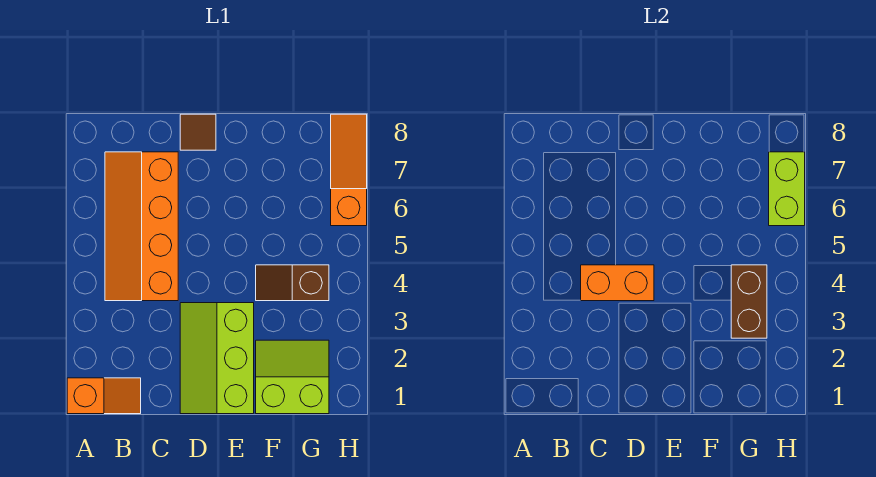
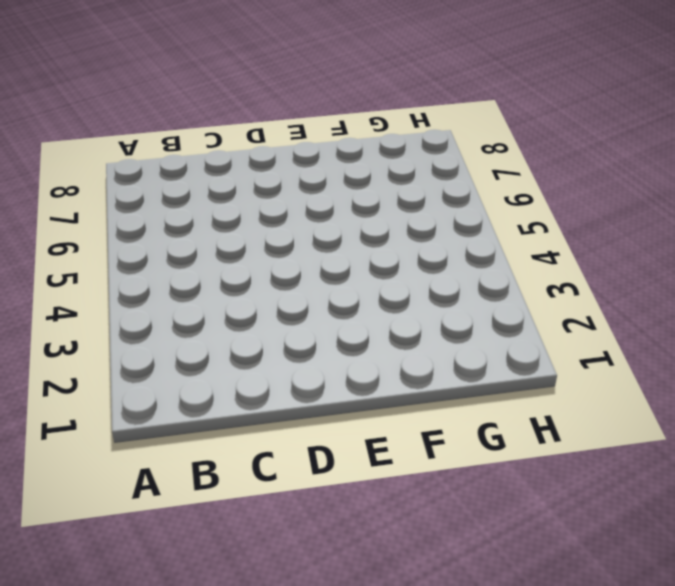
none -> orange slope A1:B1 level 1 top A
none -> orange slope B4:C7 level 1 top C

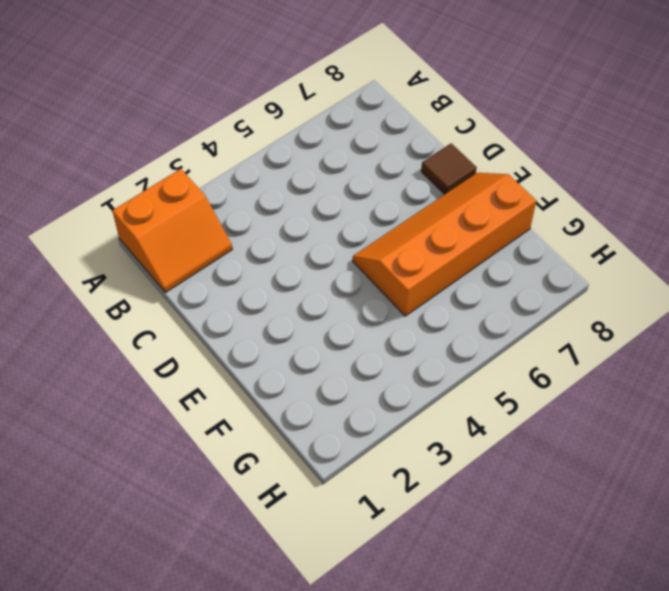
orange slope A1:B2 level 1 top A -> orange slope A1:B1 level 1 top A
orange slope E5:F8 level 1 top F -> orange slope B4:C7 level 1 top C
none -> lime slope D1:E3 level 1 top E
none -> lime slope F1:G2 level 1 top 1

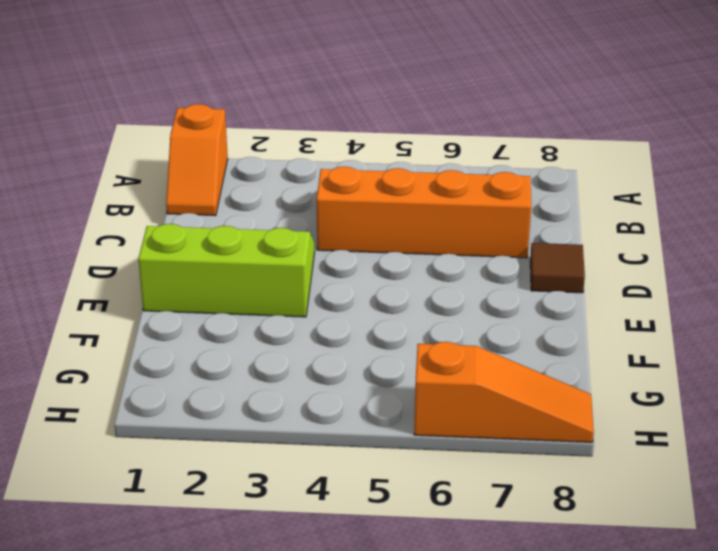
none -> lime slope F1:G2 level 1 top 1
none -> brown slope F4:G4 level 1 top G

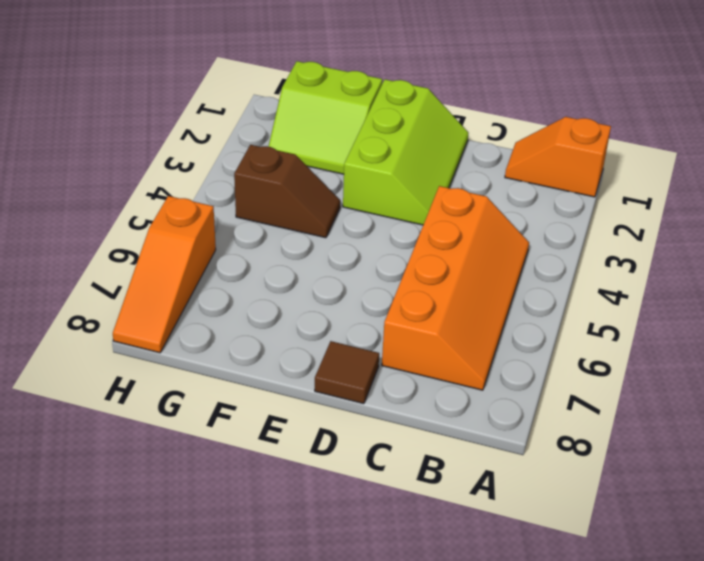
none -> orange brick C4:D4 level 2
none -> brown brick G3:G4 level 2

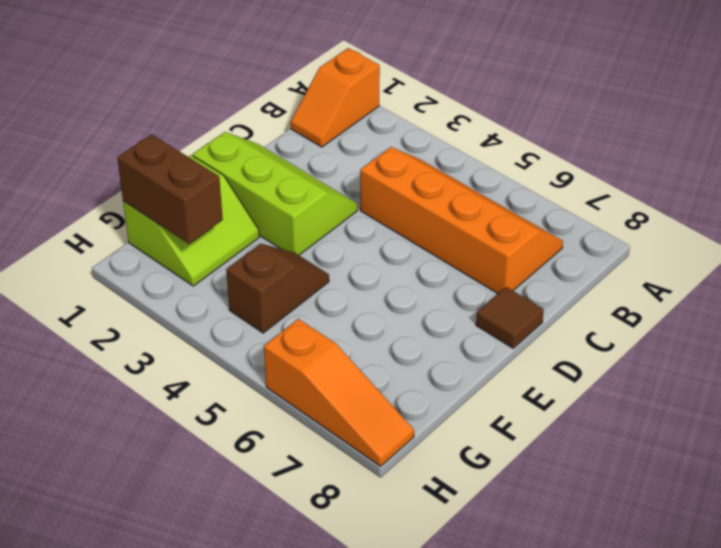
brown brick G1:G2 level 2 -> brown brick G3:G4 level 2
none -> orange brick C4:D4 level 2
none -> lime brick H6:H7 level 2

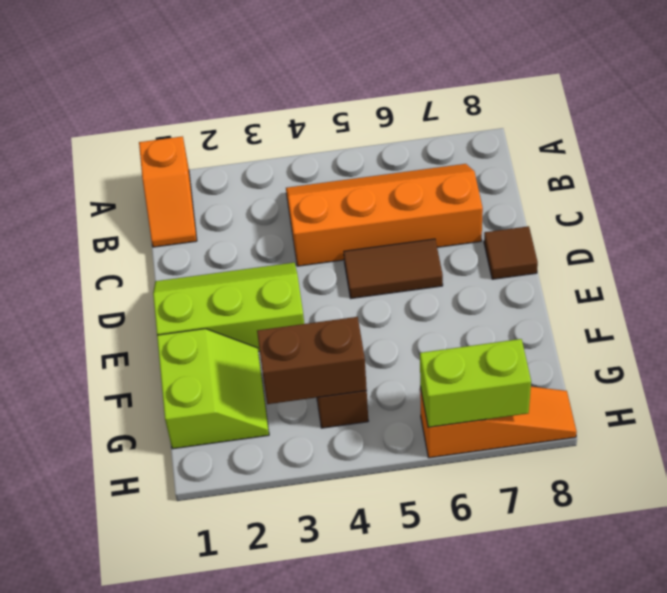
brown tile D5:D6 level 1 -> none
none -> orange brick C4:D4 level 2

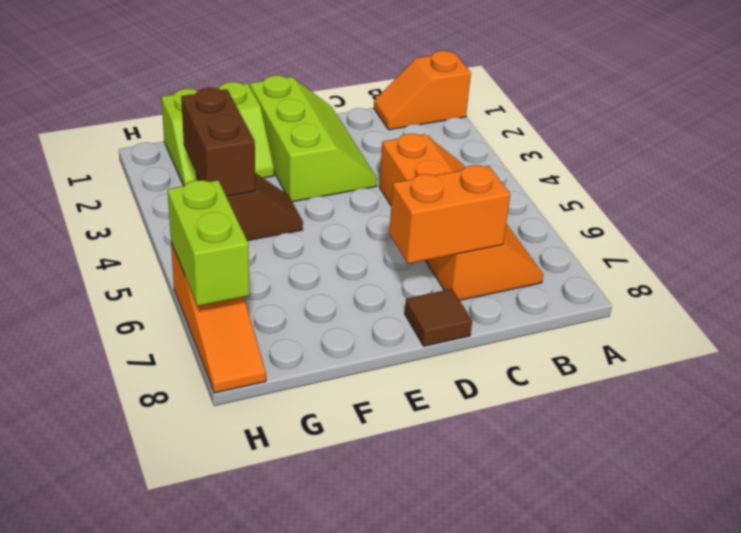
orange brick C7:D7 level 2 -> orange brick C4:D4 level 2

